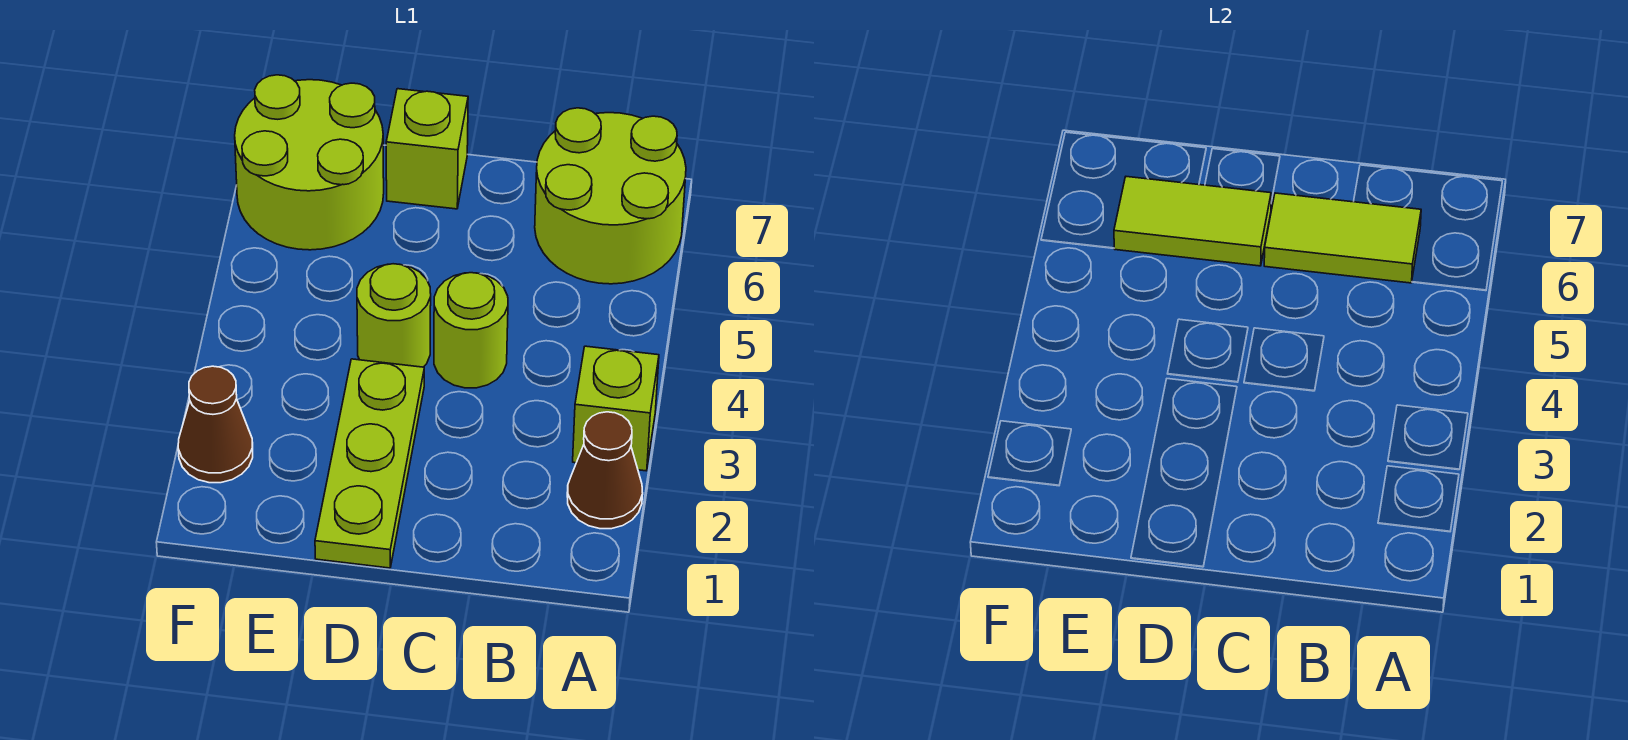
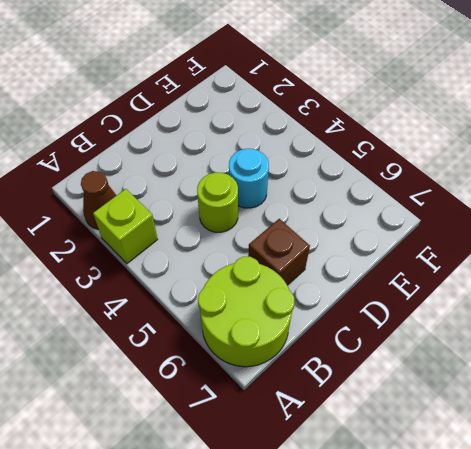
brown brick C6 level 1 -> none
cyan round brick D4 level 1 -> lime round brick D4 level 1
none -> lime plate D1:D3 level 1
none -> lime brick D7 level 1

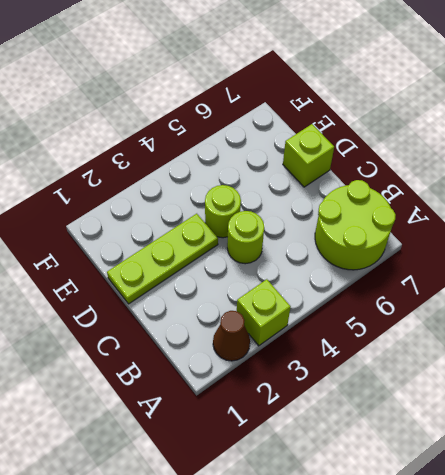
none -> lime round brick E6:F7 level 1
none -> brown cone F2 level 1

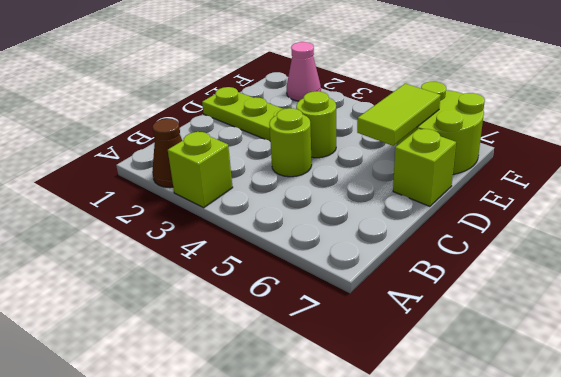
pink cone F2 level 1 -> brown cone F2 level 1
none -> lime round brick A6:B7 level 1
none -> lime tile B6:C6 level 2

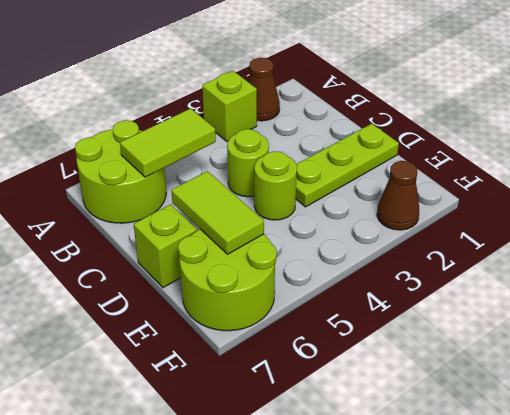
lime tile B5:B6 level 2 -> lime tile B6:C6 level 2

